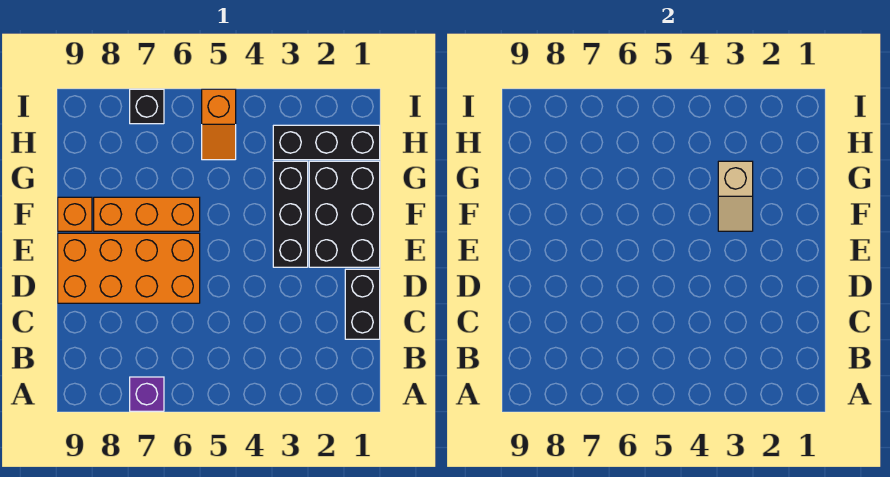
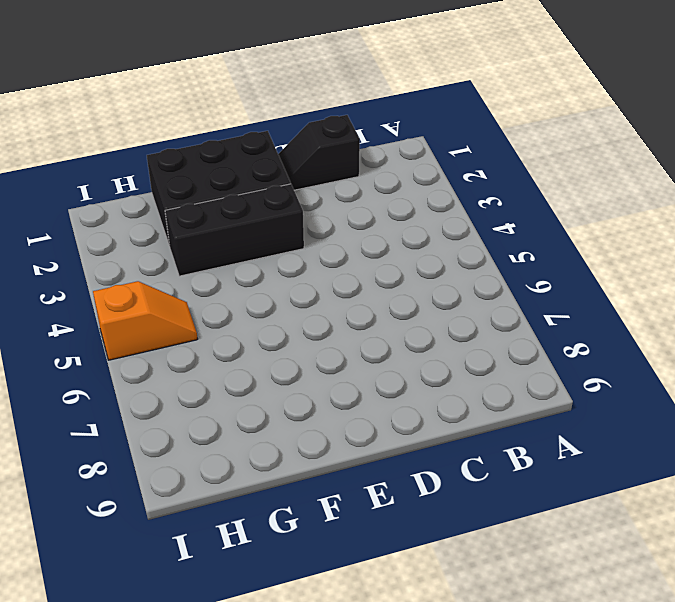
black slope C1:D1 level 1 top C -> black brick C1:D1 level 1
none -> purple brick A7 level 1
none -> orange brick D6:E9 level 1

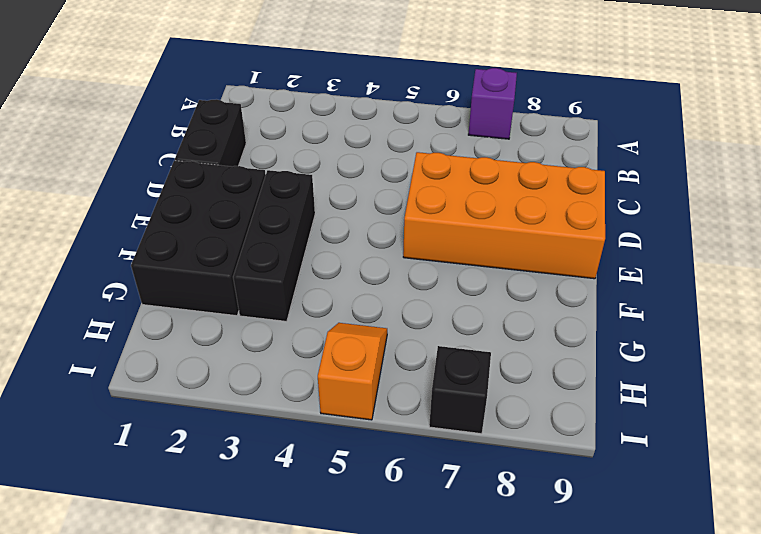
none -> orange brick F6:F8 level 1
none -> orange brick F9 level 1

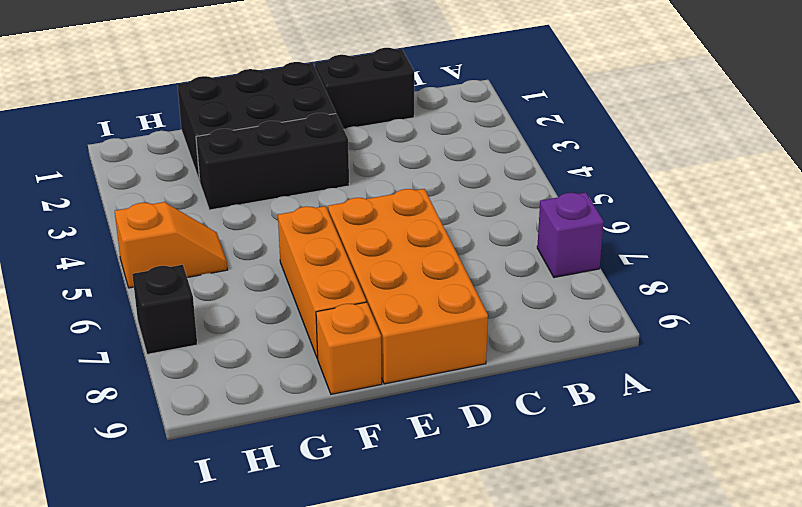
none -> black brick H1:H3 level 1
none -> tan slope F3:G3 level 2 top G

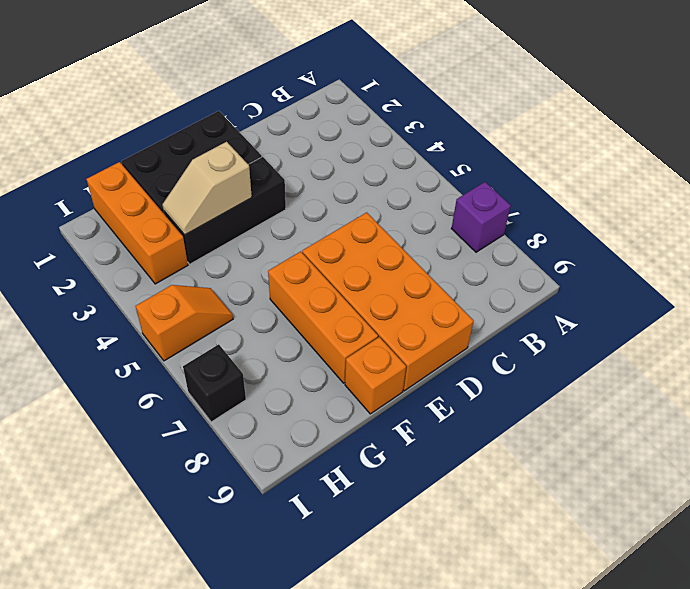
tan slope F3:G3 level 2 top F -> tan slope F3:G3 level 2 top G
orange brick H1:H3 level 1 -> black brick H1:H3 level 1
none -> black brick C1:D1 level 1

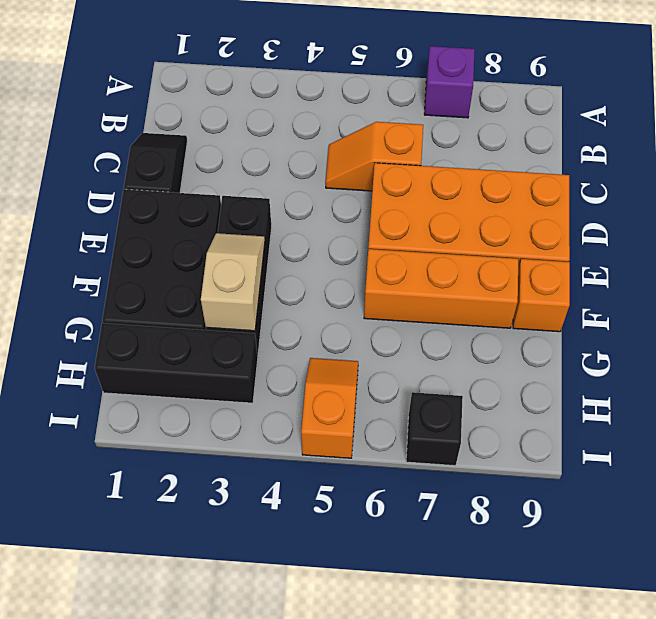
black slope C1:D1 level 1 top D -> black brick C1:D1 level 1
orange slope C5:C6 level 1 top 6 -> none

